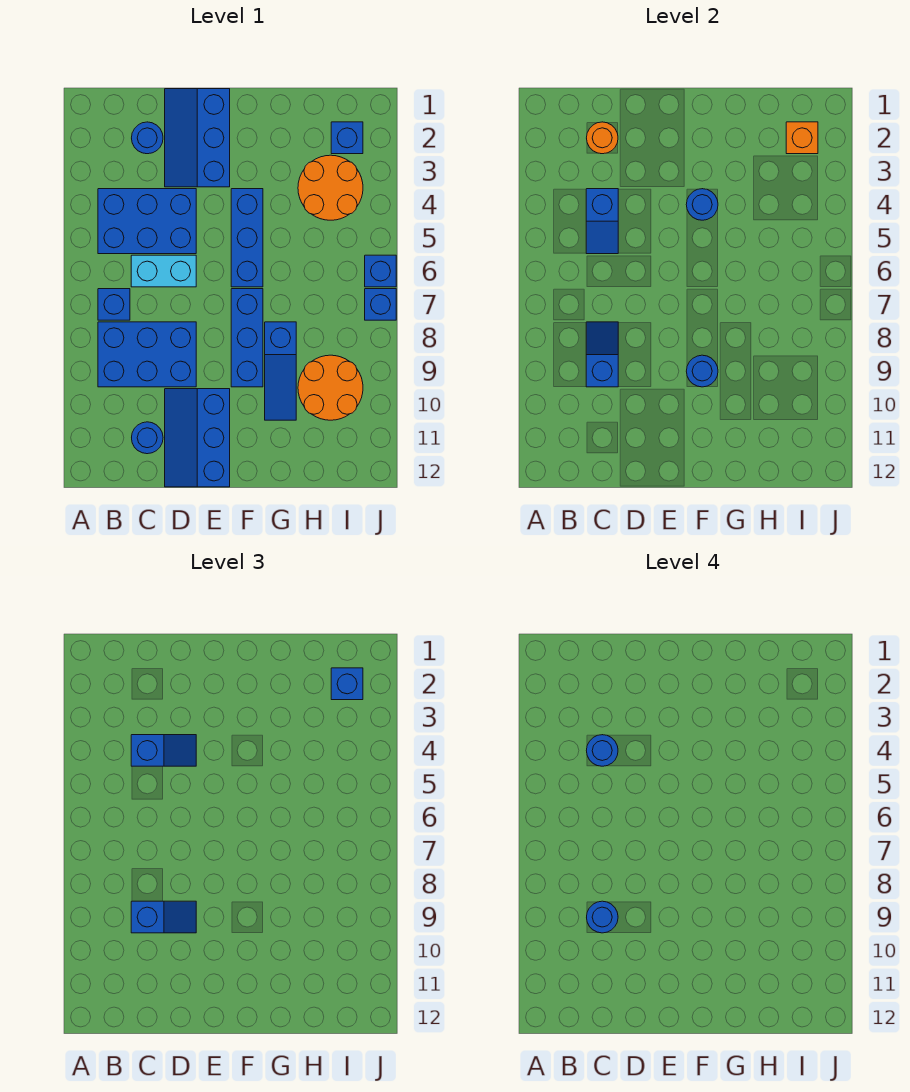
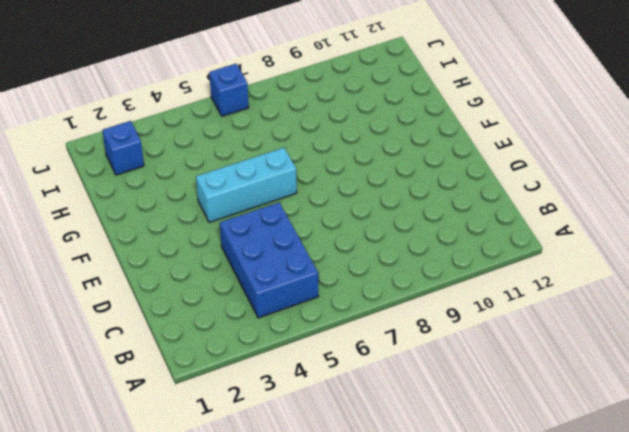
cyan brick F4:F6 level 1 -> blue brick F4:F6 level 1
none -> blue brick B7 level 1
none -> blue brick B8:D9 level 1
none -> blue round brick C2 level 1

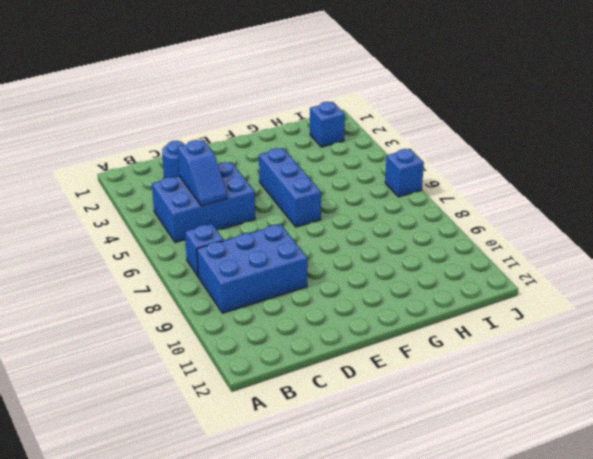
none -> cyan brick C6:D6 level 1
none -> blue round brick C11 level 1
none -> blue slope D1:E3 level 1 top E

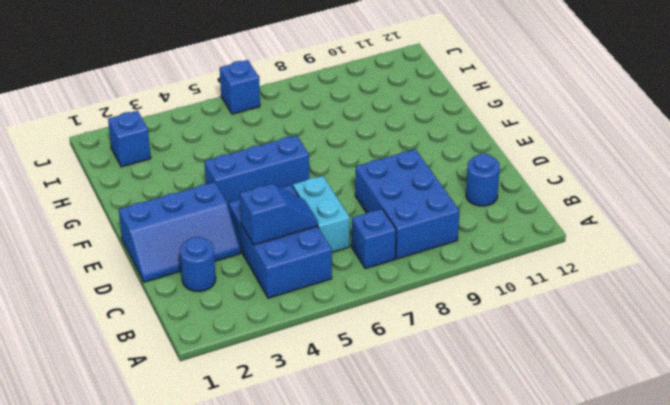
none -> blue slope D10:E12 level 1 top E
none -> blue brick F7:F9 level 1
none -> blue slope G8:G10 level 1 top 8

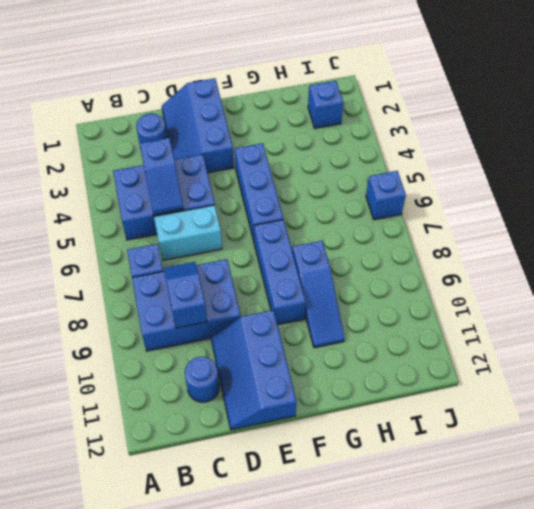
none -> orange round brick H3:I4 level 1
none -> orange round brick H9:I10 level 1
none -> blue brick J7 level 1

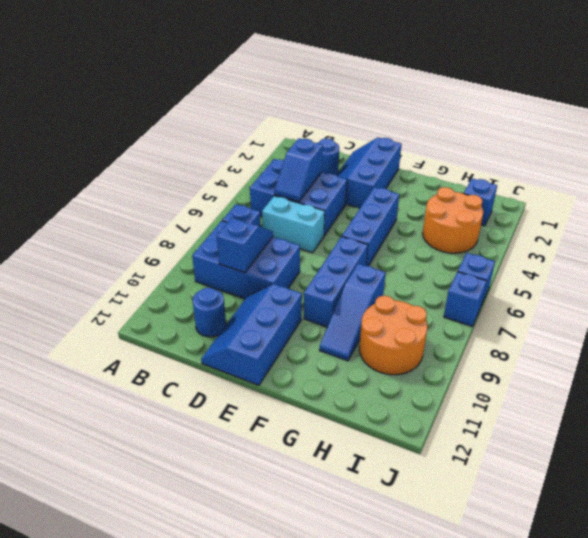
none -> orange round brick C2 level 2
none -> blue round brick F4 level 2
none -> blue round brick F9 level 2

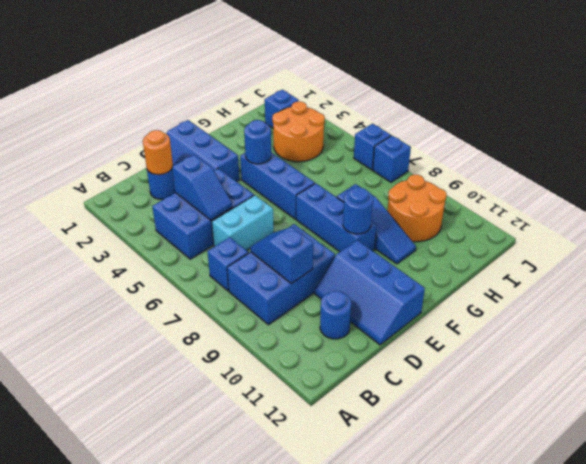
none -> orange brick I2 level 2
none -> blue slope C4:D4 level 3 top C
none -> blue slope C9:D9 level 3 top C

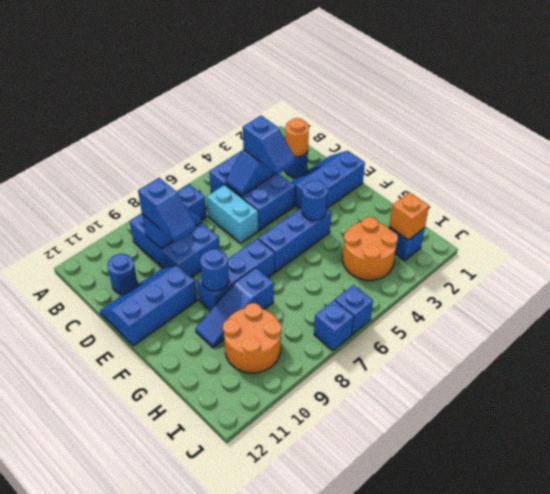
none -> blue brick I2 level 3
none -> blue round brick C4 level 4
none -> blue round brick C9 level 4

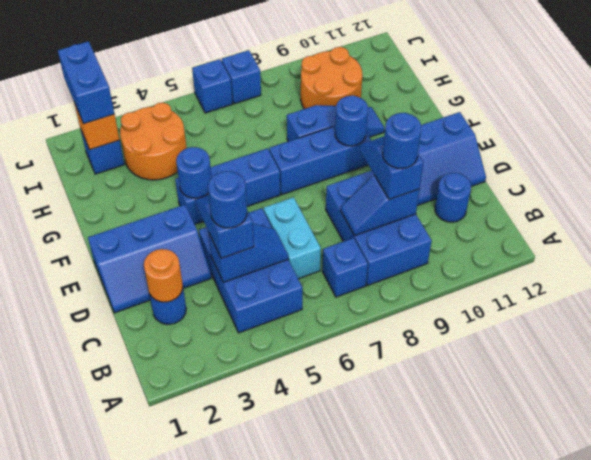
blue brick I2:J2 level 3 -> blue brick I2 level 3

